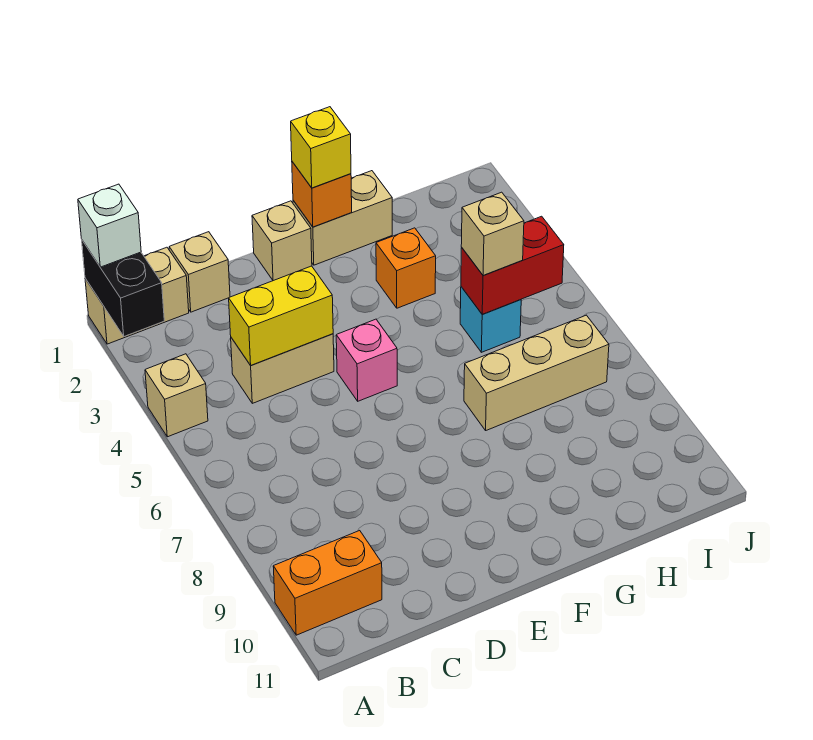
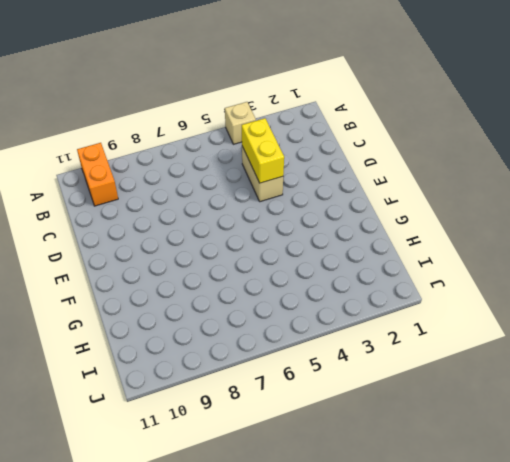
none -> tan brick A1:B1 level 1
none -> tan brick C1 level 1
none -> tan brick E1 level 1

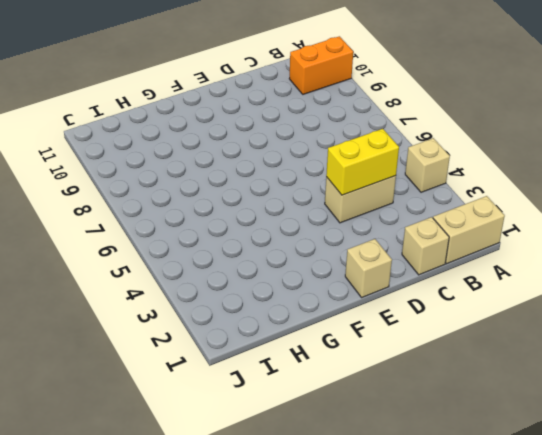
none -> pink brick E5 level 1
none -> tan brick F1:G1 level 1
none -> orange brick G3 level 1

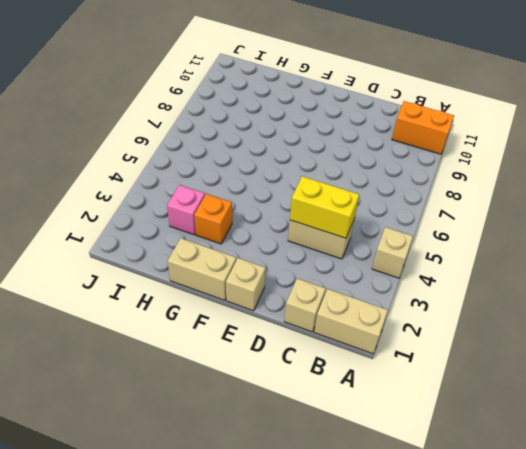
pink brick H3 level 1 -> pink brick E5 level 1
none -> tan brick G7:I7 level 1
none -> cyan brick H5 level 1
none -> black brick A1:A2 level 2

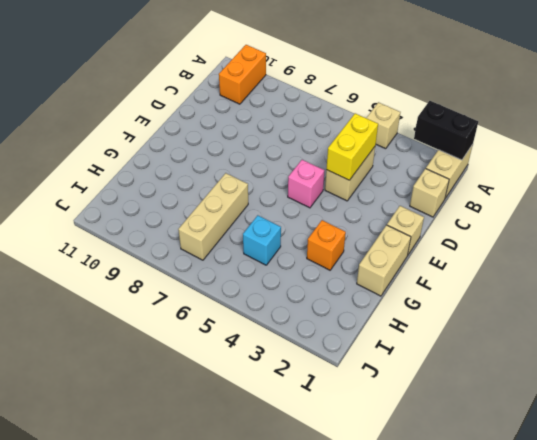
none -> orange brick F1 level 2
none -> red brick H5:I5 level 2
none -> white brick A1 level 3

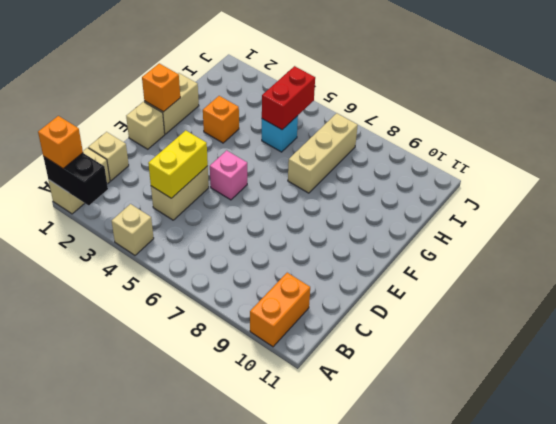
orange brick A1 level 3 -> white brick A1 level 3
none -> yellow brick F1 level 3
none -> tan brick H5 level 3

